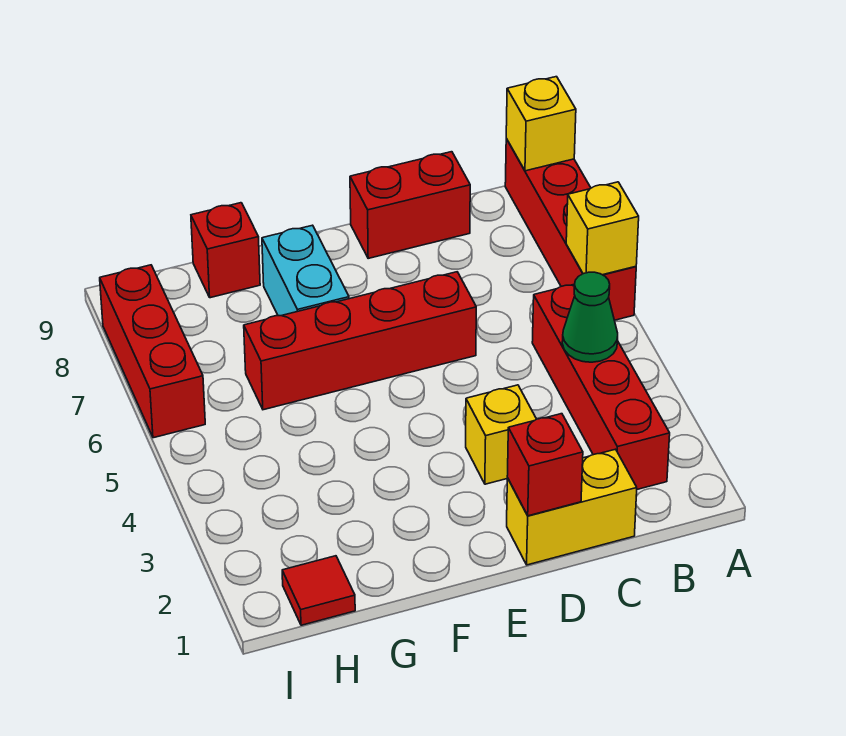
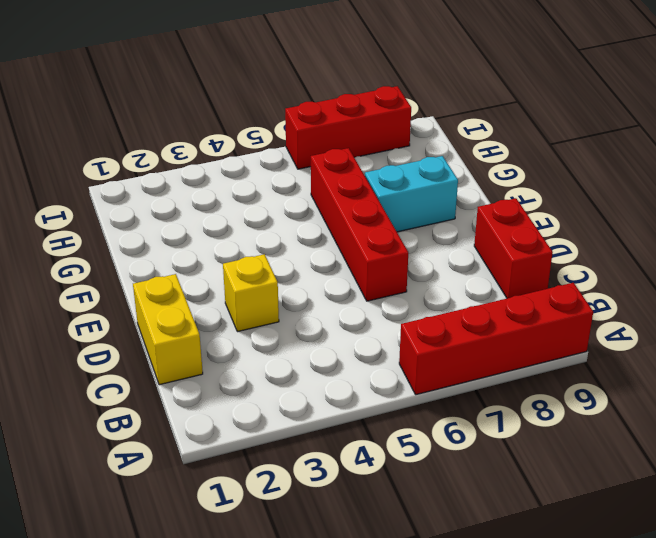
none -> red brick B2:B5 level 1
none -> red brick G9 level 1
none -> red tile H1 level 1

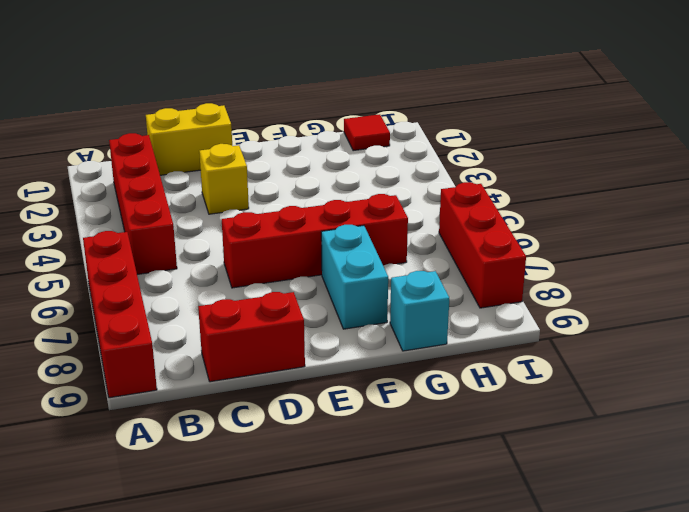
cyan brick G9 level 1 -> red brick G9 level 1
none -> yellow brick A6 level 2
none -> yellow brick A9 level 2
none -> green cone B4 level 2

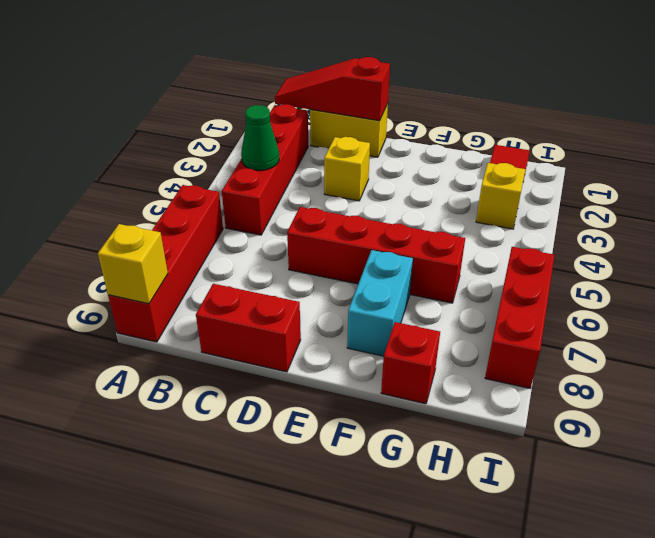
red slope B1:D1 level 2 top D -> red brick D1 level 2
yellow brick H3 level 1 -> yellow brick A6 level 2

